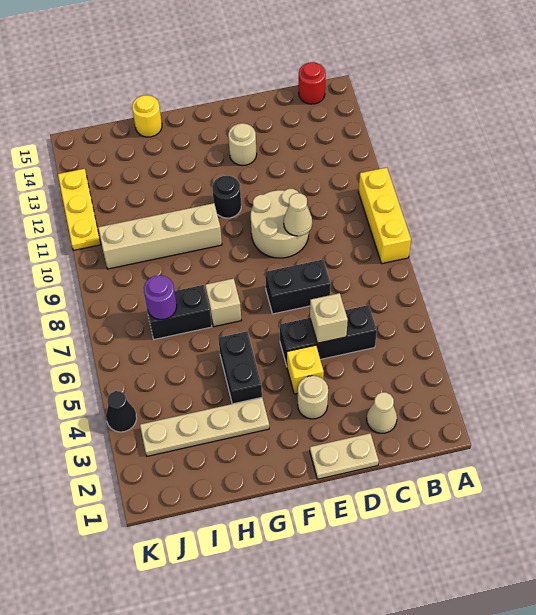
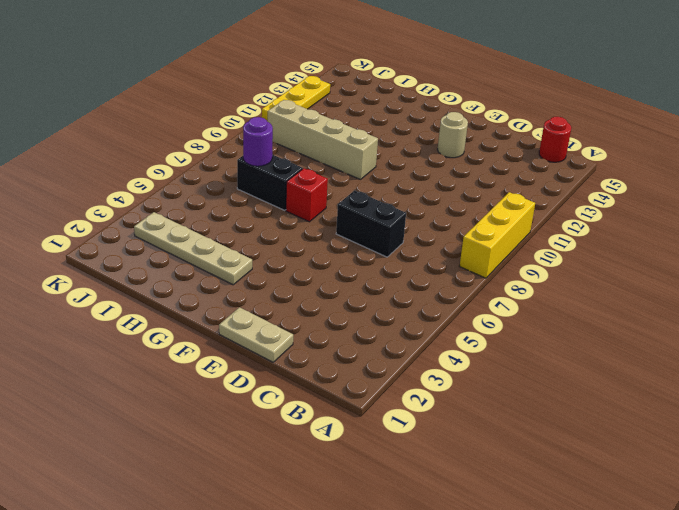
red brick G7 level 1 -> tan brick G7 level 1
none -> tan cone C2 level 1
none -> black brick C5:E5 level 1
none -> tan round brick D9:E10 level 1

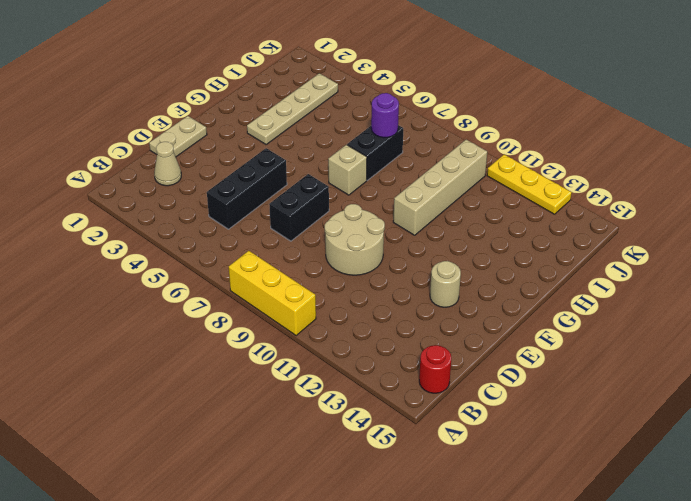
none -> tan round brick E3 level 1
none -> yellow brick E4 level 1
none -> black round brick F11 level 1

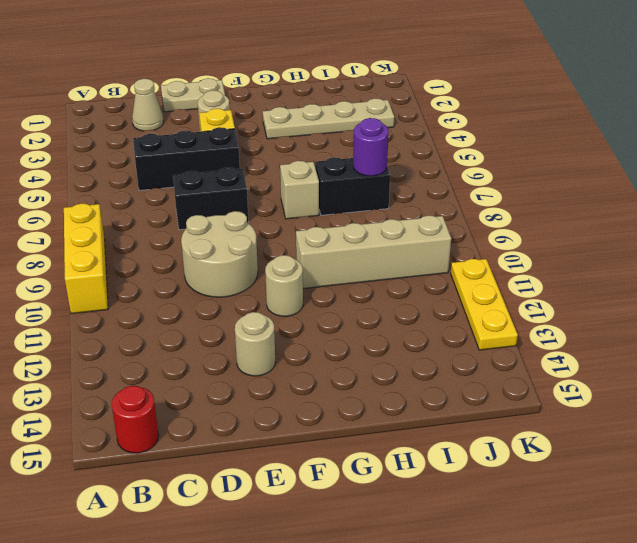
tan round brick F11 level 1 -> black round brick F11 level 1
none -> black brick G4:G5 level 1
none -> yellow round brick H15 level 1
none -> black cone K4 level 1

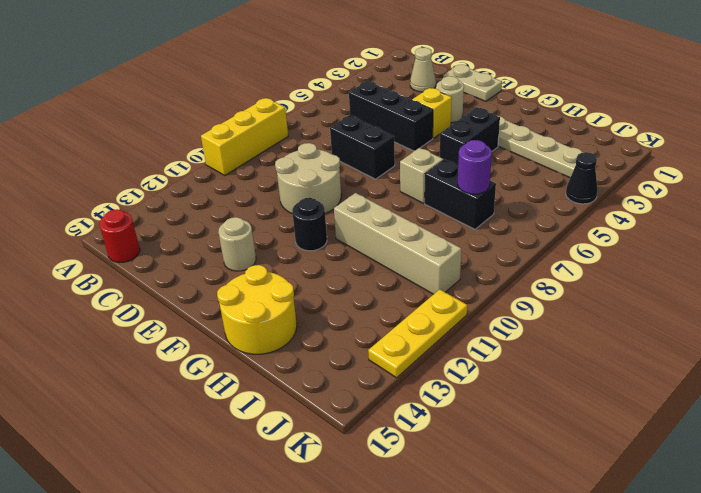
yellow round brick G14:H15 level 1 -> yellow round brick H15 level 1
none -> tan brick D5 level 2
none -> tan cone D9 level 2

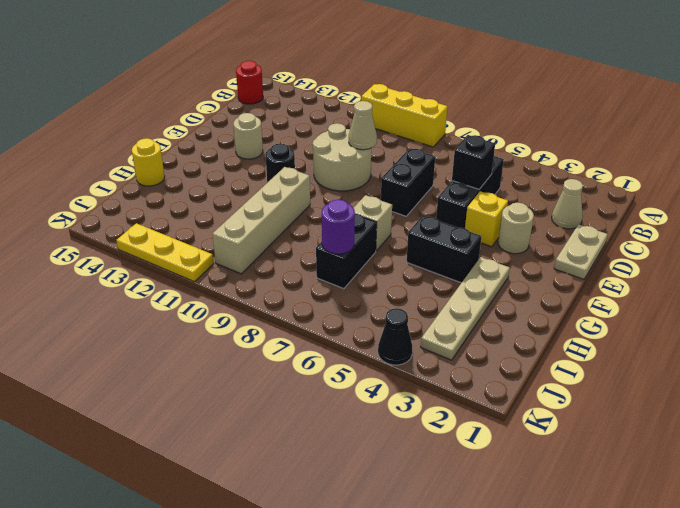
black brick D5 level 2 -> tan brick D5 level 2

